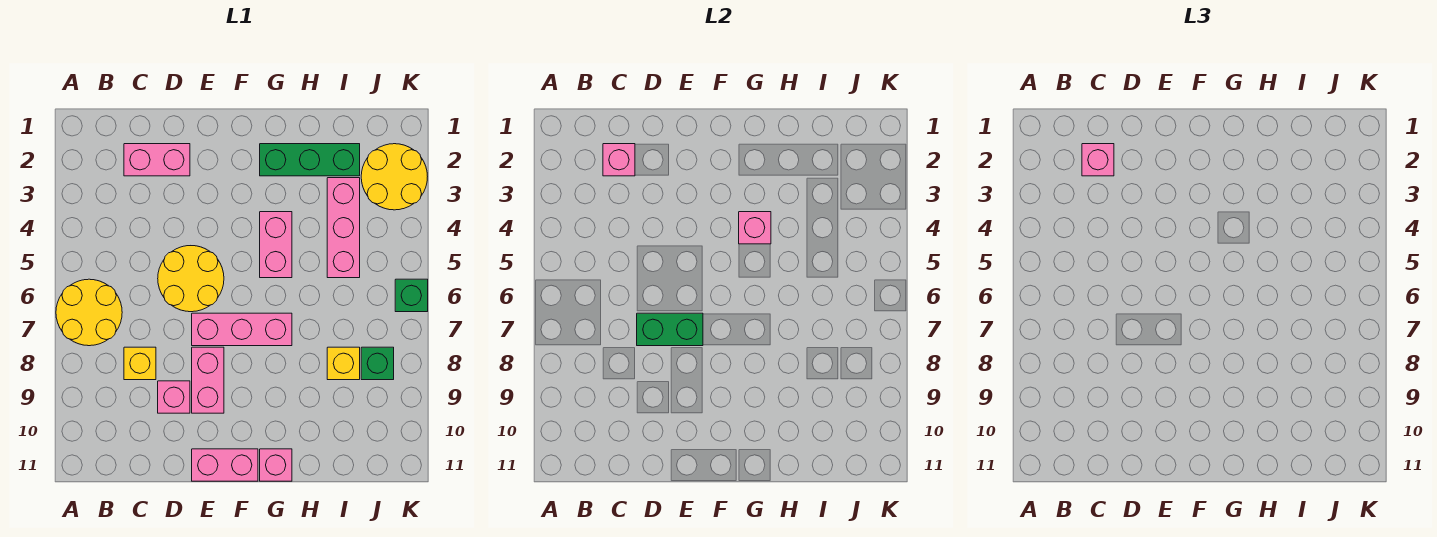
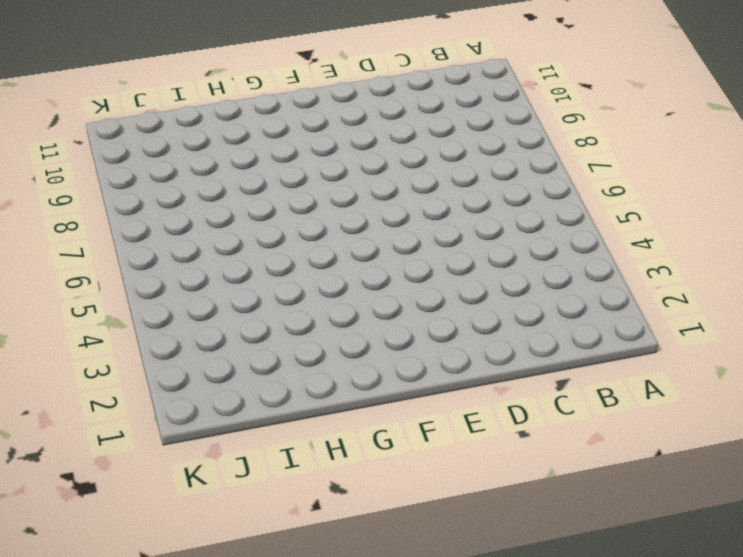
none -> yellow round brick A6:B7 level 1
none -> pink brick C2:D2 level 1
none -> yellow brick C8 level 1

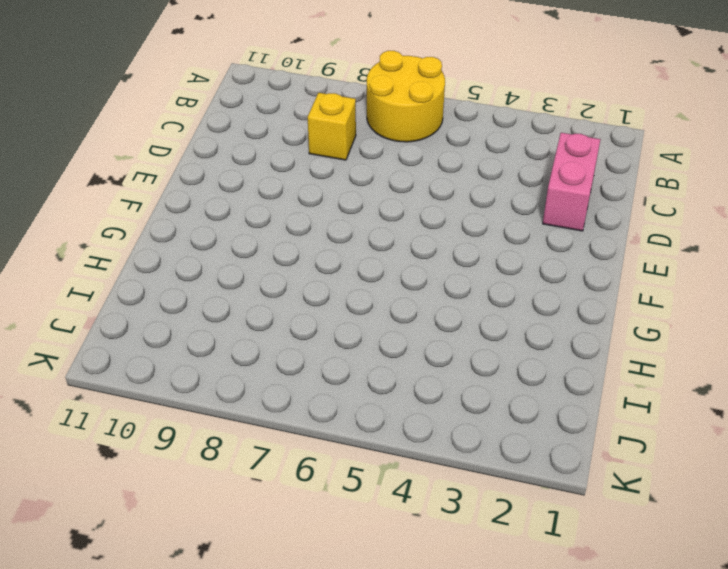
none -> yellow round brick D5:E6 level 1
none -> pink brick D9 level 1
none -> pink brick E7:G7 level 1

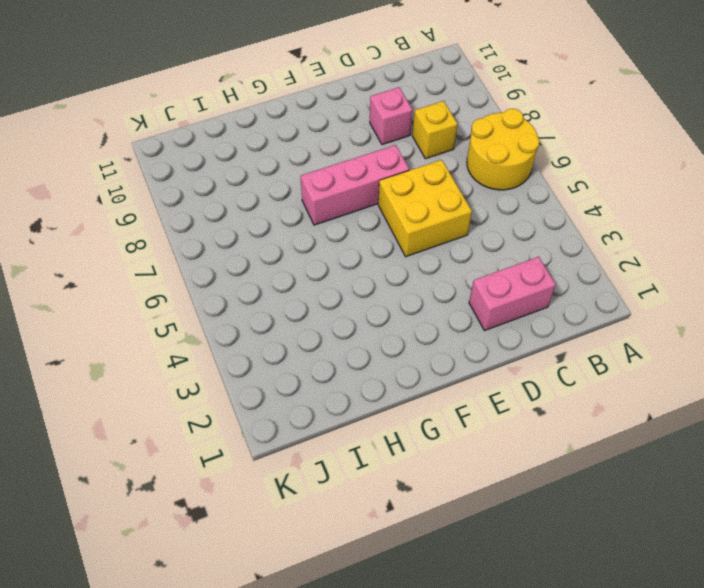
yellow brick D5:E6 level 1 -> yellow round brick D5:E6 level 1
none -> pink brick E8:E9 level 1
none -> pink brick E11:F11 level 1
none -> green brick G2:I2 level 1

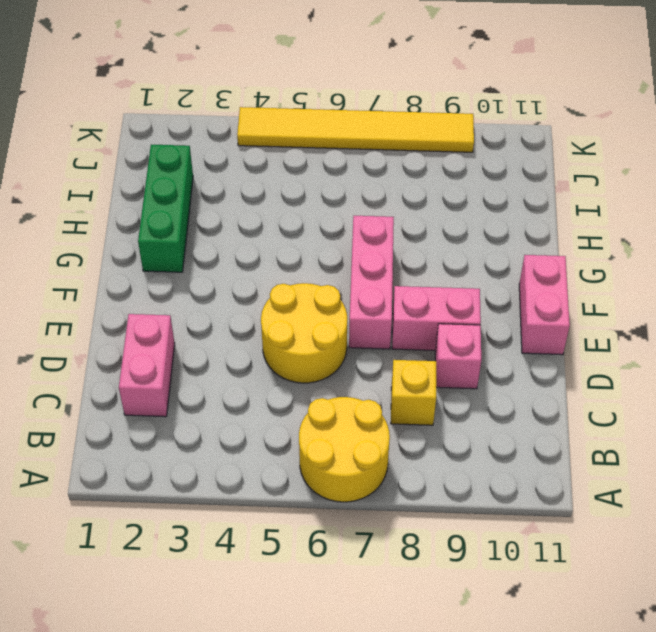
yellow tile K4:K9 level 1 -> green brick K6 level 1
none -> pink brick G4:G5 level 1
none -> pink brick G11 level 1
none -> pink brick I3:I5 level 1

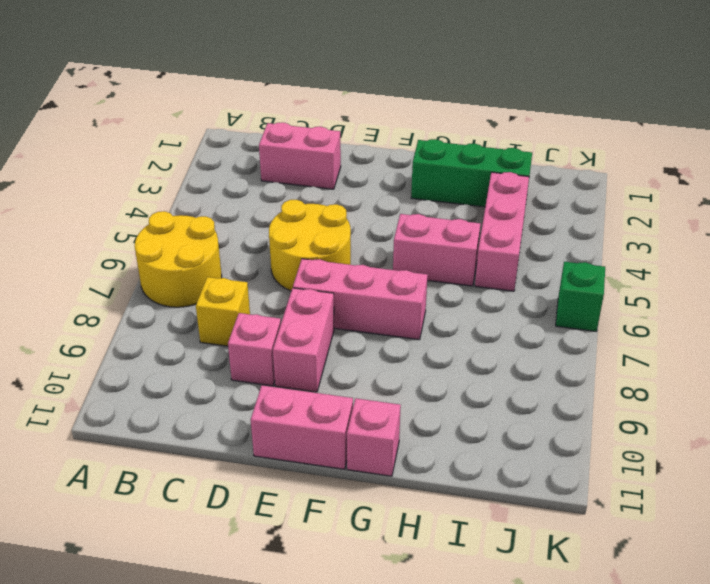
pink brick G5:H5 level 1 -> pink brick G4:G5 level 1
none -> yellow brick I8 level 1
none -> yellow round brick J2:K3 level 1
none -> green brick J8 level 1

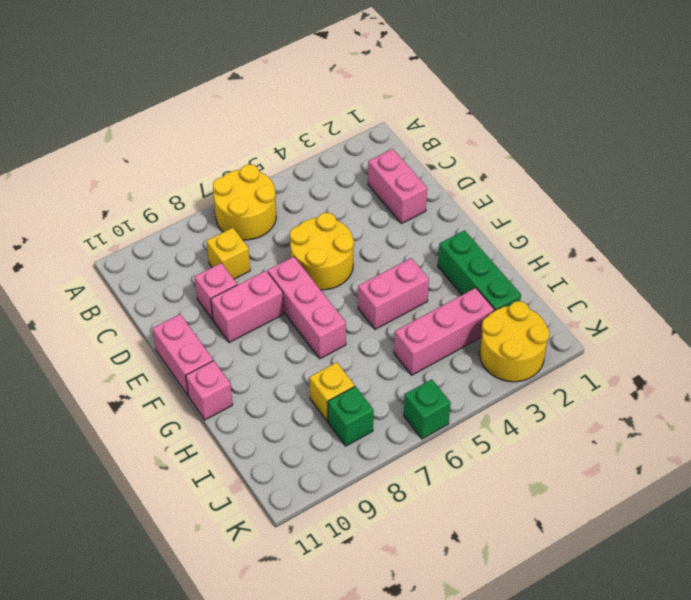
none -> pink brick C2 level 2
none -> green brick D7:E7 level 2
none -> pink brick G4 level 2

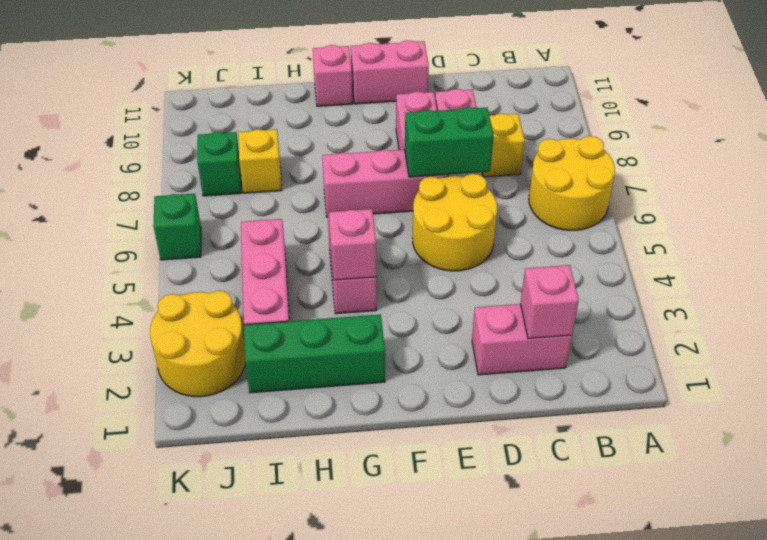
none -> pink brick C2 level 3

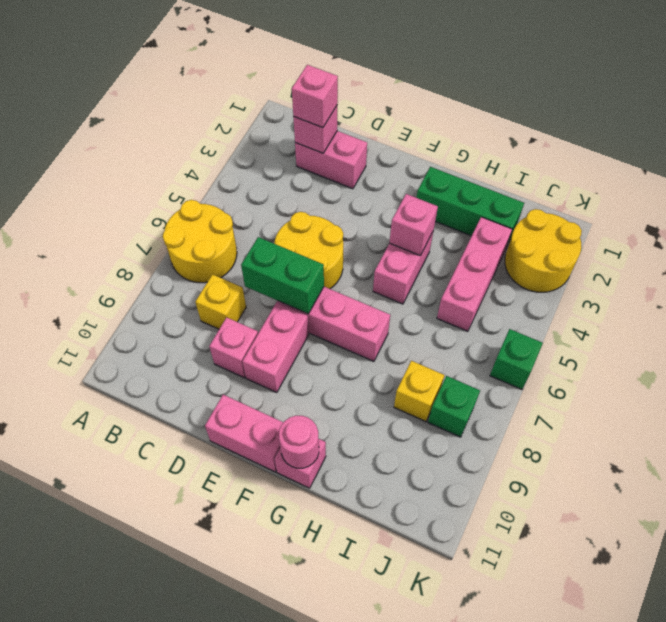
pink round brick G11 level 2 -> none

